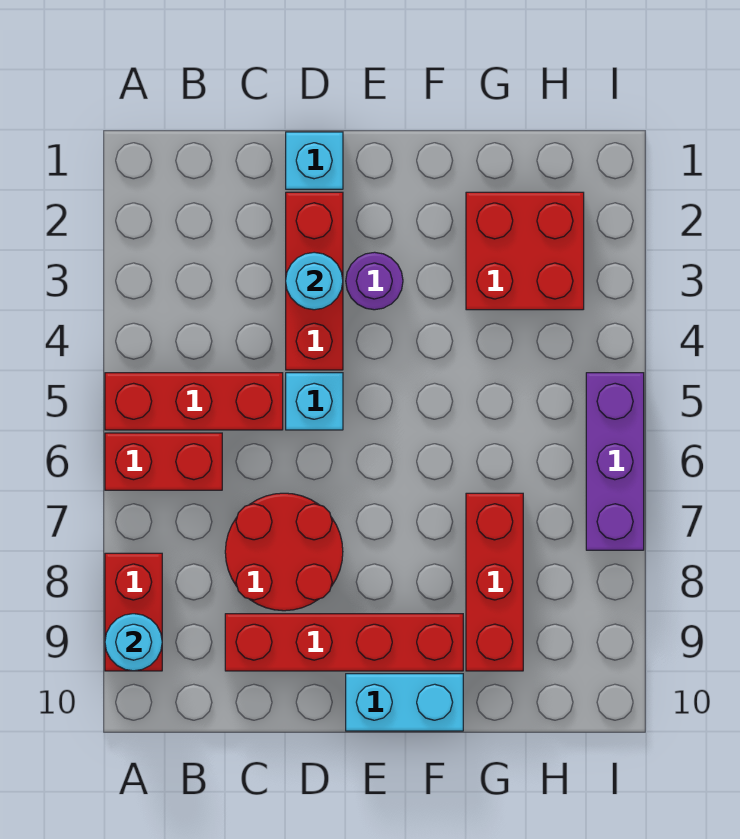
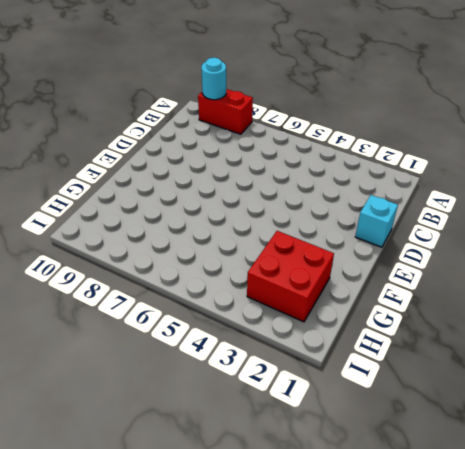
none -> red brick A5:C5 level 1
none -> red brick A6:B6 level 1
none -> red round brick C7:D8 level 1

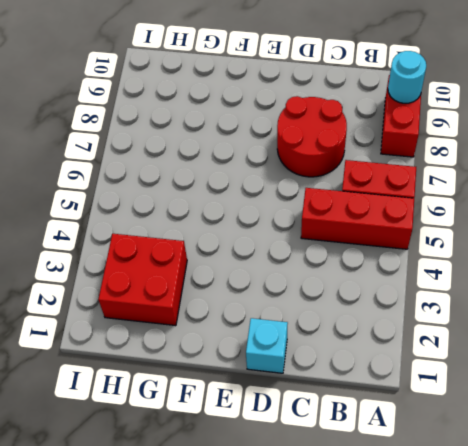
none -> red brick C9:F9 level 1
none -> red brick D2:D4 level 1
none -> cyan brick D5 level 1

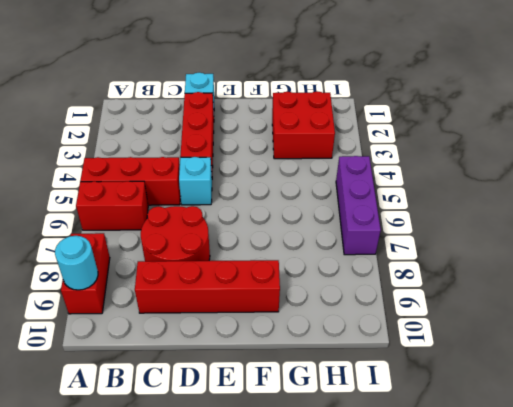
none -> purple round brick E3 level 1
none -> cyan brick E10:F10 level 1
none -> red brick G7:G9 level 1

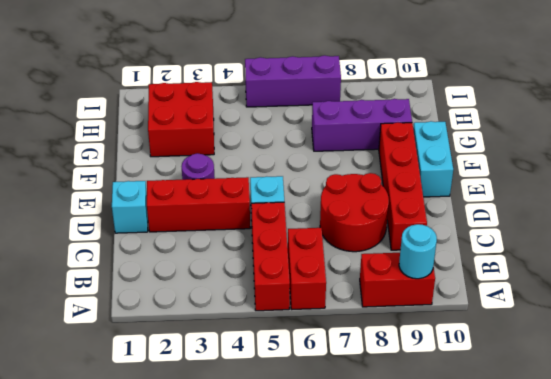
purple brick G7:G9 level 1 -> red brick G7:G9 level 1
none -> cyan round brick D3 level 2

